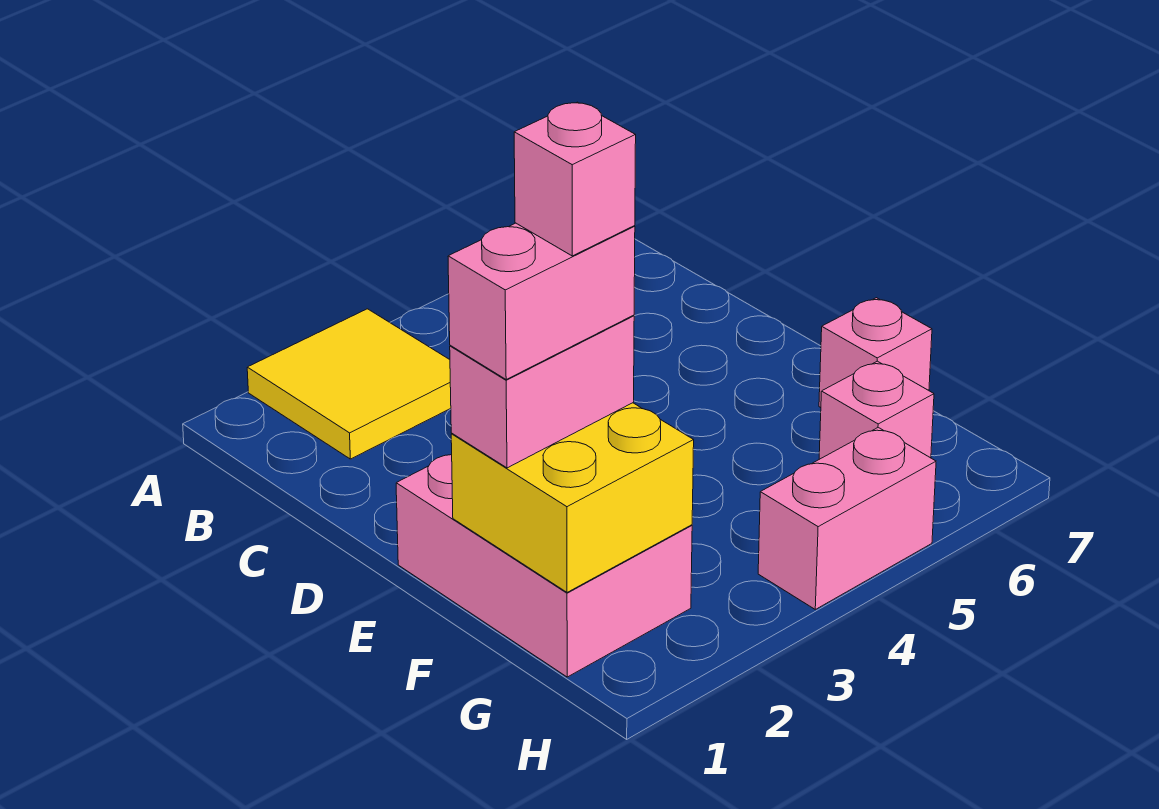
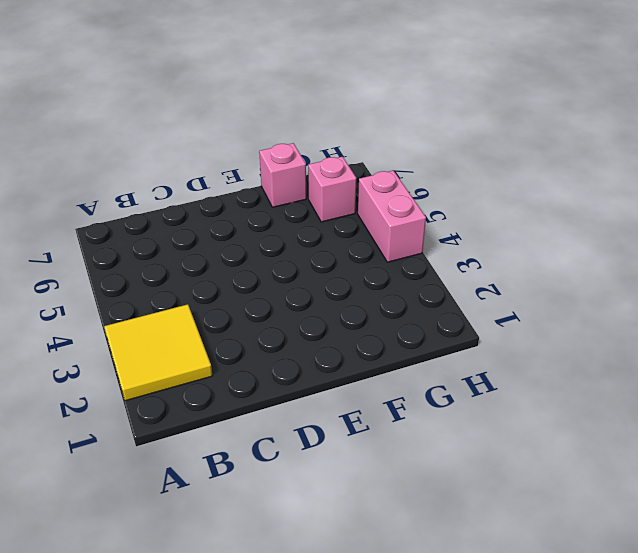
none -> pink brick E1:G2 level 1
none -> yellow brick F1:G2 level 2

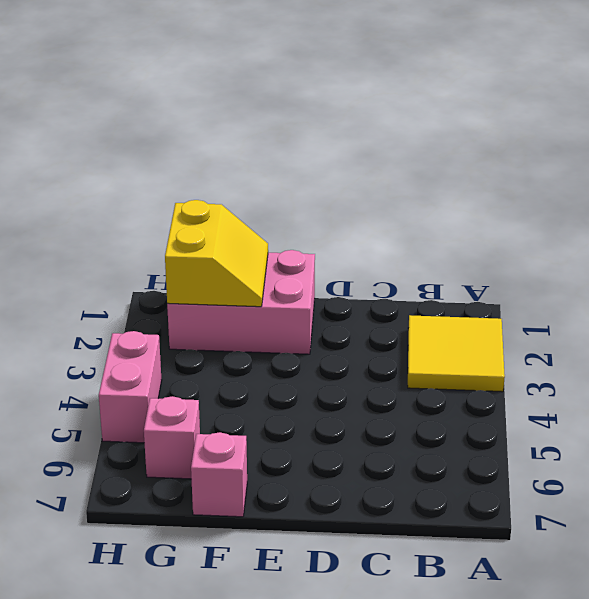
yellow slope F1:G2 level 2 top G -> yellow brick F1:G2 level 2
none -> pink brick F1:F2 level 3
none -> pink brick F1:F2 level 4

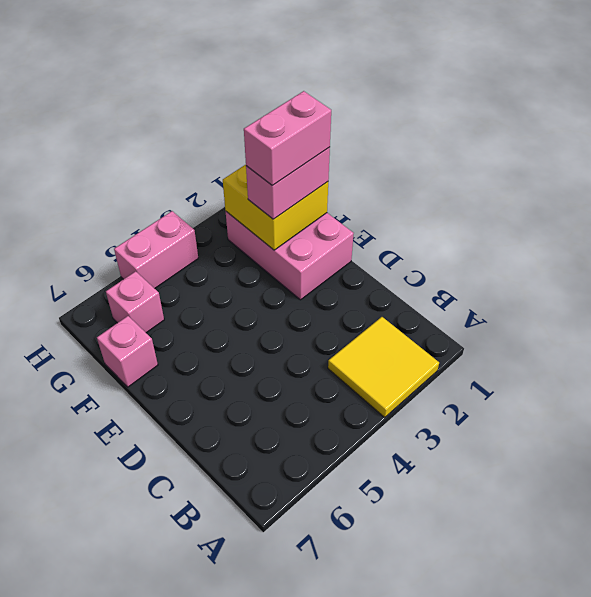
none -> pink brick F2 level 5

